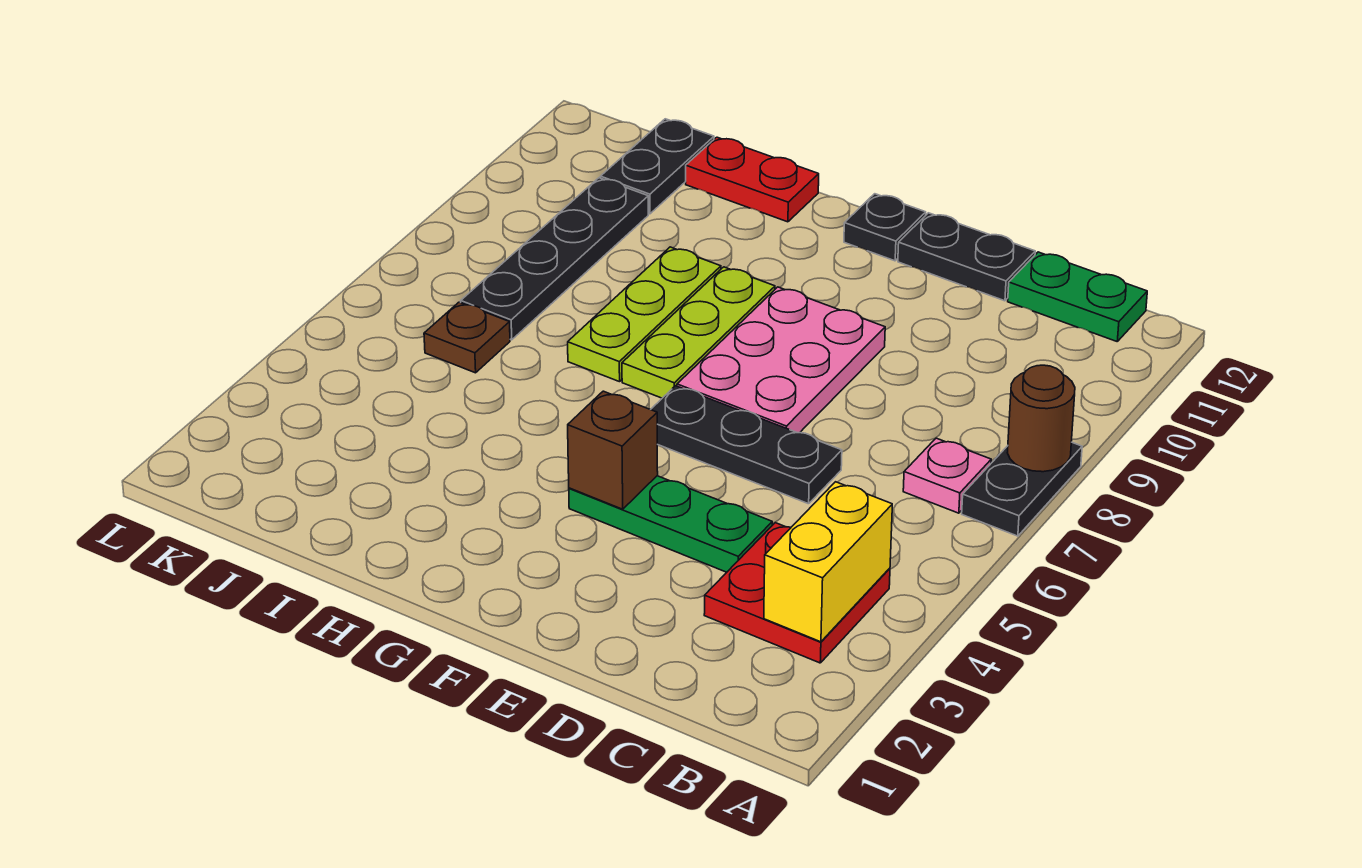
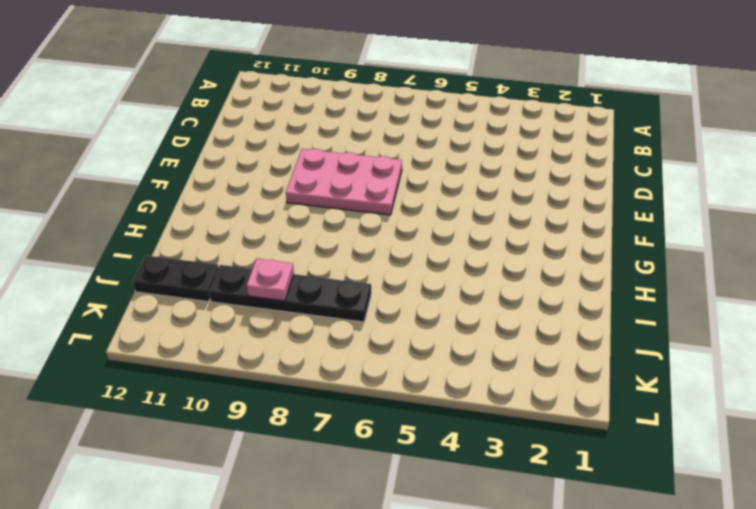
pink plate J9 level 2 -> pink plate B7 level 1
none -> black plate A7:A8 level 1
none -> red plate B3:C4 level 1
none -> green plate B12:C12 level 1

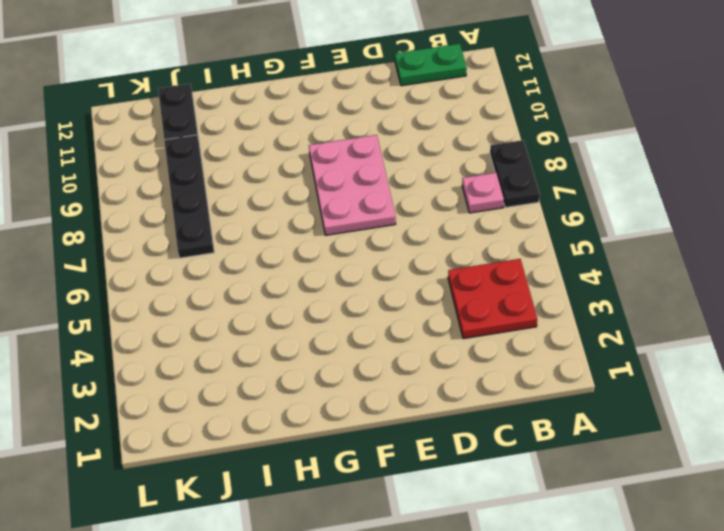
none -> green plate D4:F4 level 1
none -> black plate D6:F6 level 1
none -> black plate D12:E12 level 1

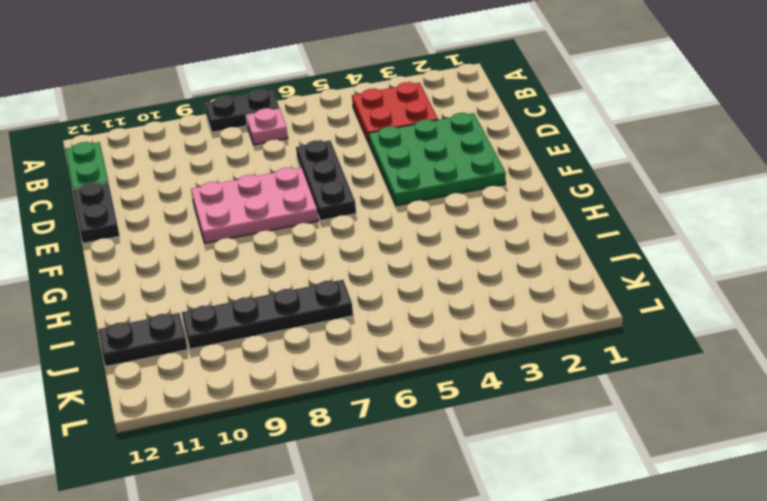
green plate D2:F4 level 1 -> green plate D4:F4 level 1
none -> black plate F12 level 1
none -> lime plate G7:G9 level 1
none -> lime plate H7:H9 level 1

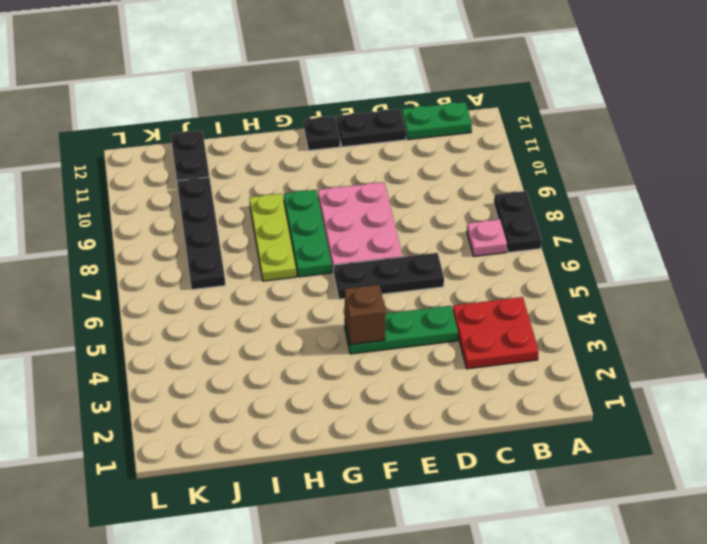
green plate G7:G9 level 1 -> lime plate G7:G9 level 1
none -> red plate H12:I12 level 1
none -> brown plate J6 level 1
none -> brown round brick A8 level 2

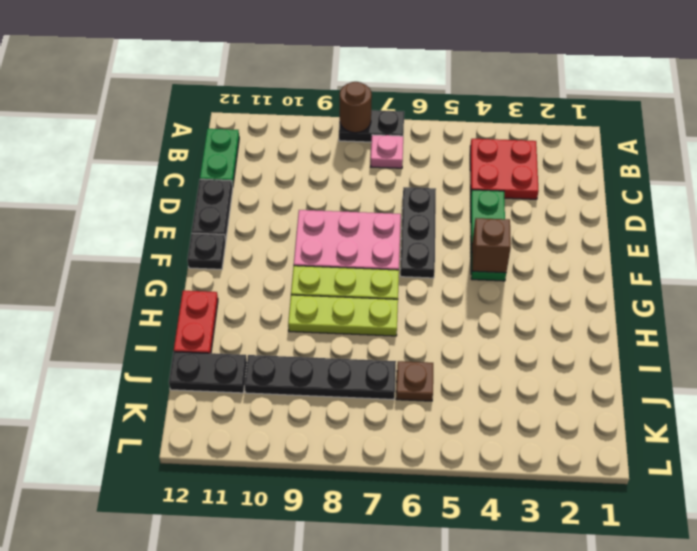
none -> yellow brick B3:B4 level 2

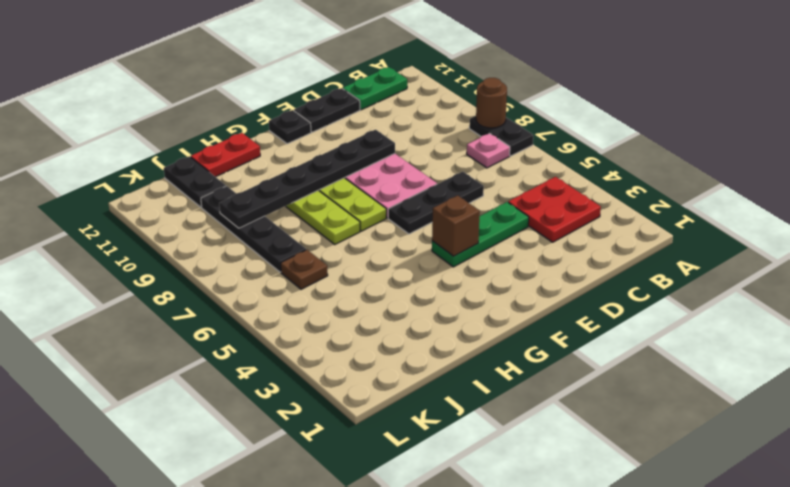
black plate E9:J9 level 2 -> none
none -> yellow brick B3:B4 level 2

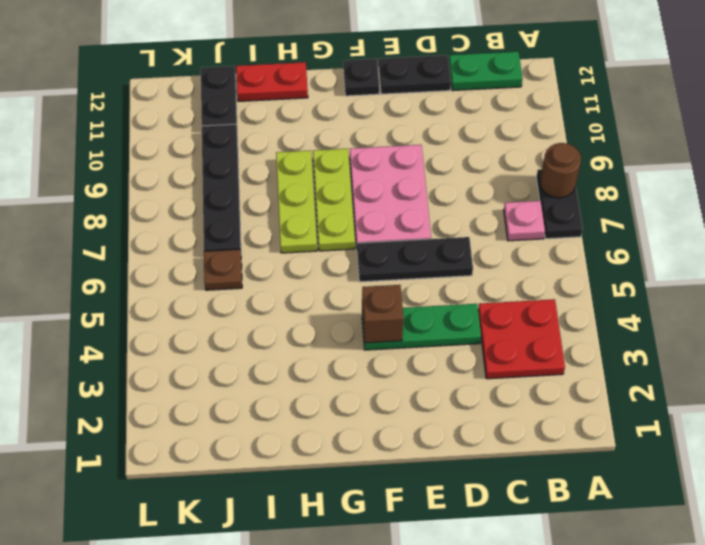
none -> yellow brick B3:B4 level 2

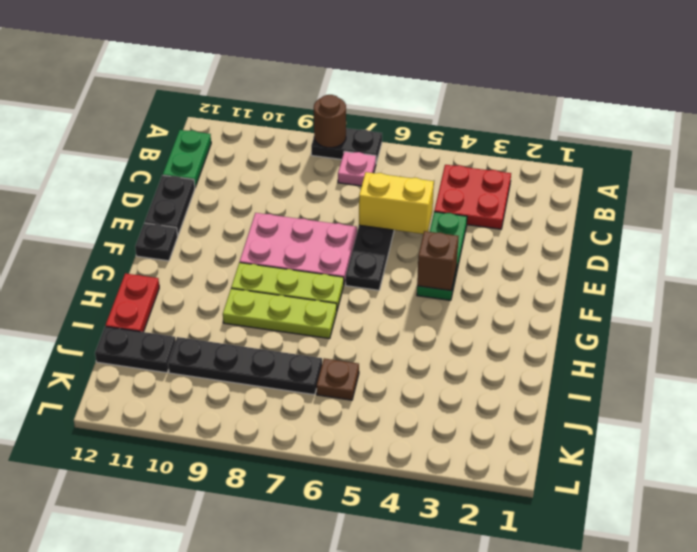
yellow brick D5:D6 level 2 -> yellow brick B3:B4 level 2

